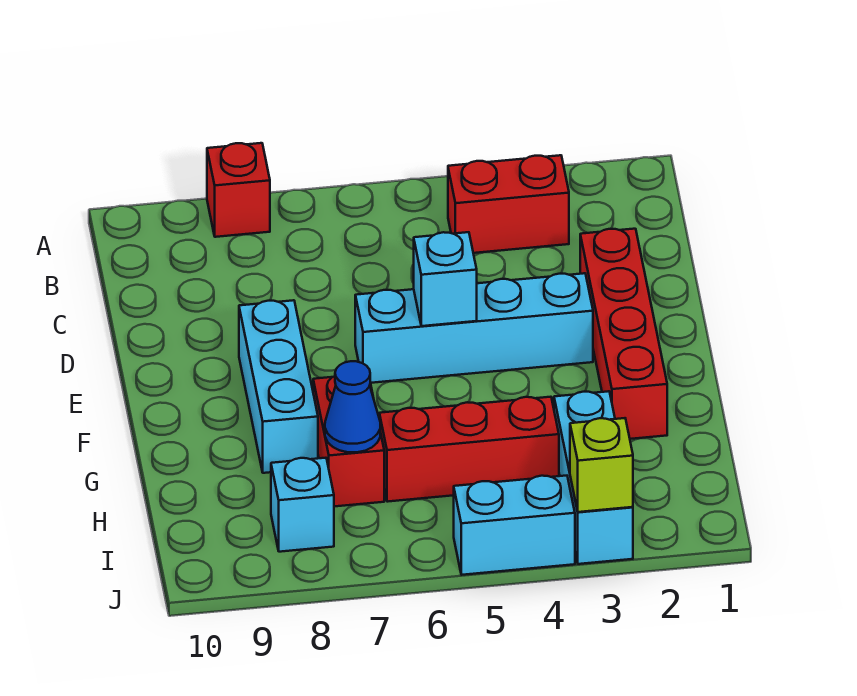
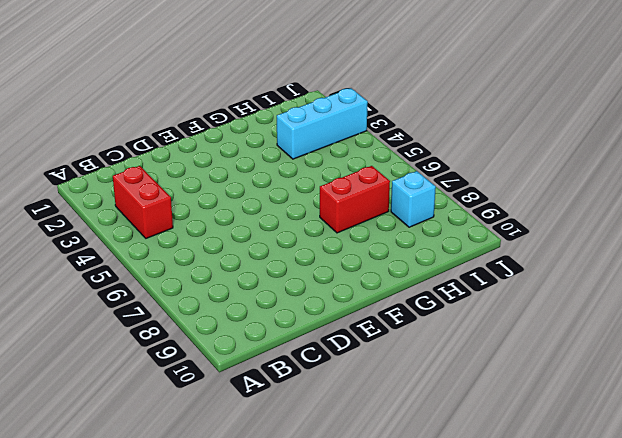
none -> red brick A8 level 1
none -> red brick D2:G2 level 1
none -> cyan brick E3:E6 level 1

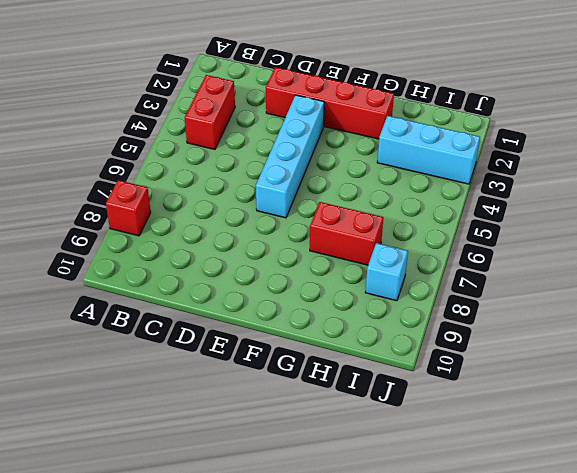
none -> cyan brick E8:G8 level 1
none -> red brick H4:H6 level 1
none -> cyan brick J4:J5 level 1

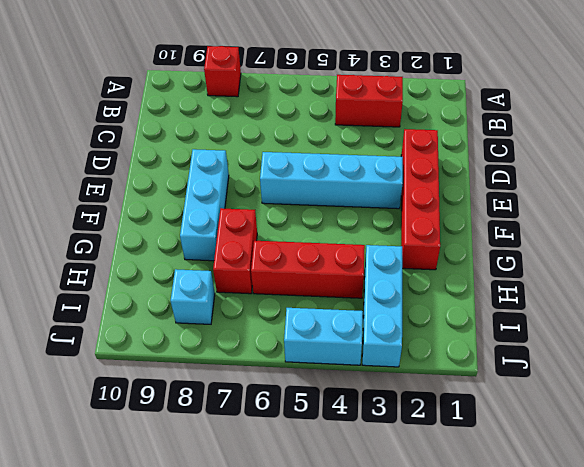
none -> cyan brick E5 level 2
none -> blue cone H7 level 2
none -> lime brick J3 level 2

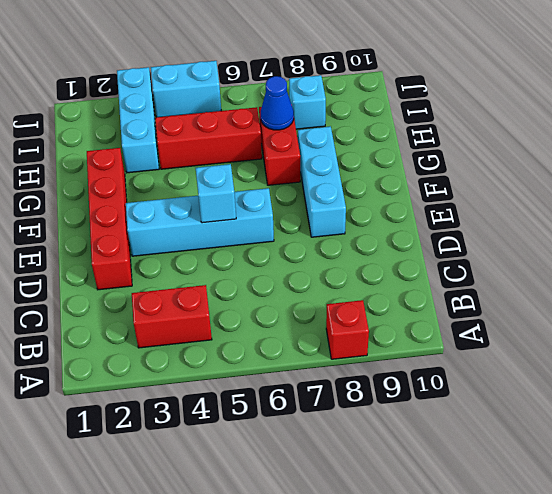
none -> lime brick J3 level 2

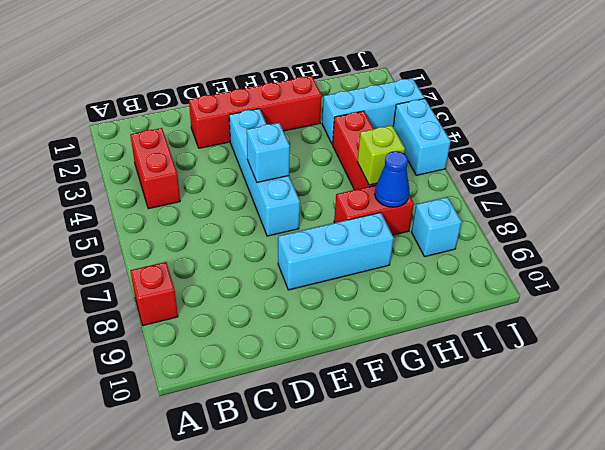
lime brick H6 level 2 -> lime brick J3 level 2

